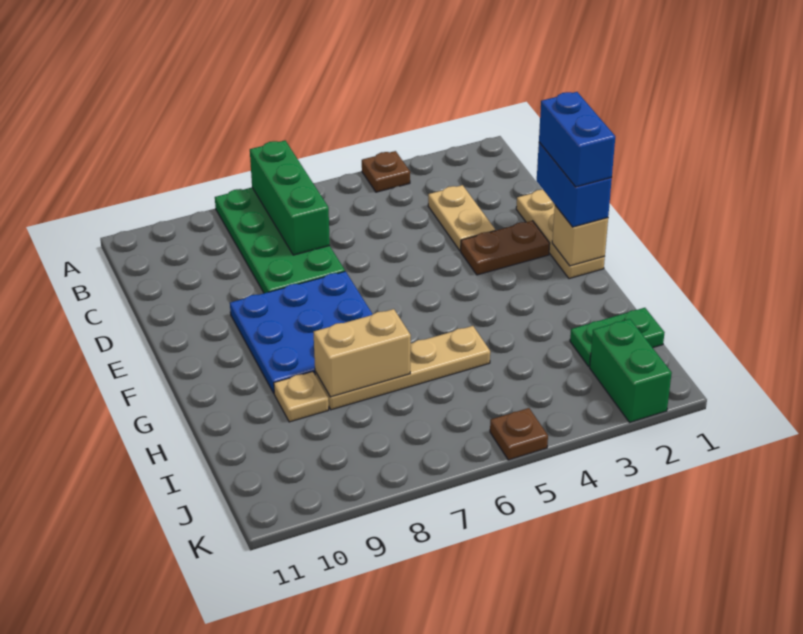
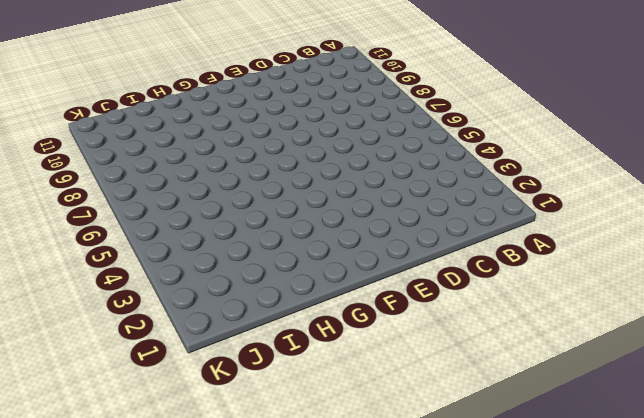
none -> brown plate A4 level 1
none -> green plate A7:D8 level 1
none -> tan plate C3:D3 level 1

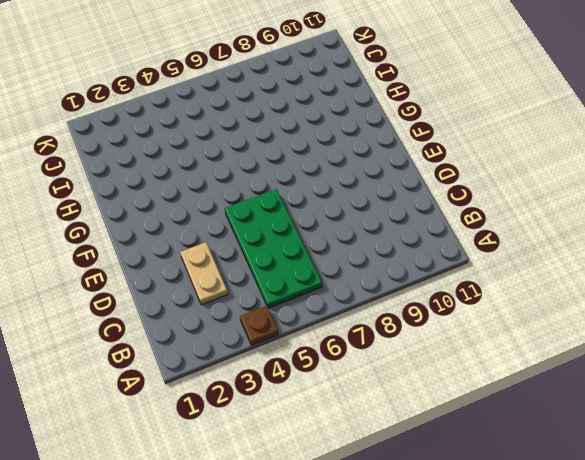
green plate B5:E6 level 1 -> green plate A7:D8 level 1
none -> tan plate D1:F1 level 1
none -> brown plate E2:E3 level 1
none -> blue plate E7:G9 level 1

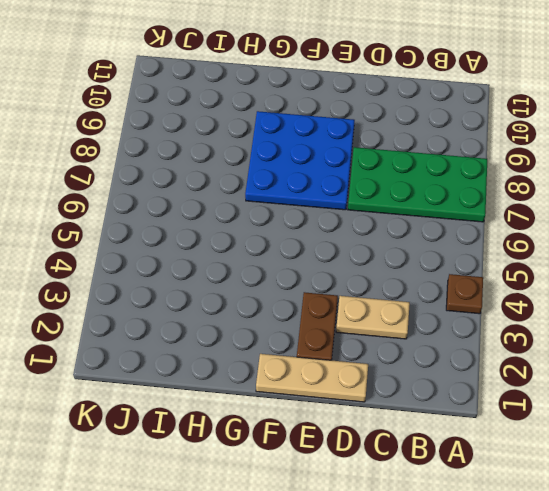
none -> tan plate H5:H8 level 1
none -> tan plate H9 level 1
none -> green plate I1:I2 level 1

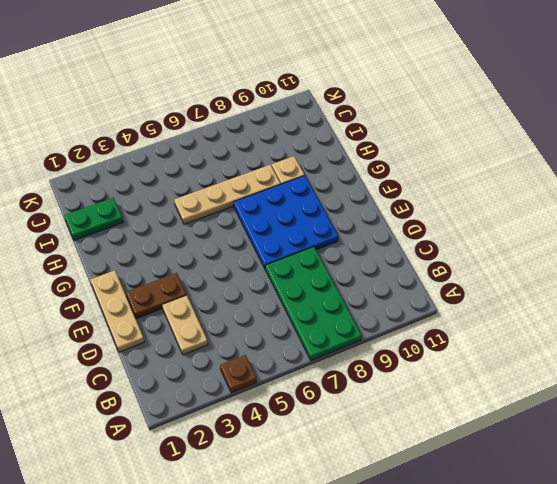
none -> green brick J2:K2 level 1
none -> brown plate K5 level 1
none -> green brick A7:C7 level 2

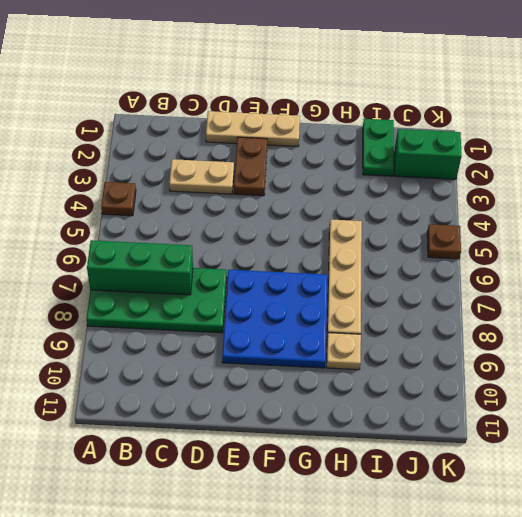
none -> tan brick F1 level 2
none -> tan brick H7:H8 level 2
none -> blue brick E1:F1 level 3

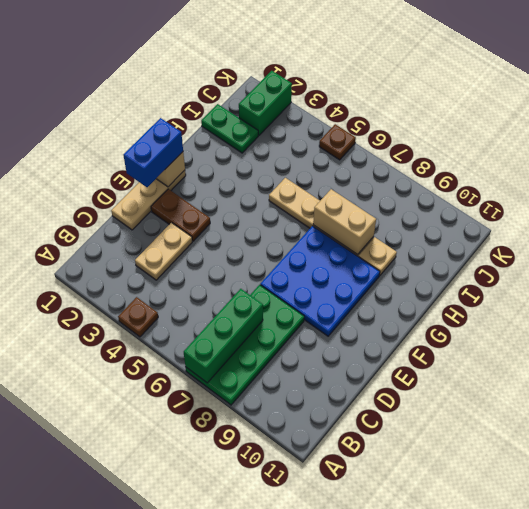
none -> blue brick E1:F1 level 4

